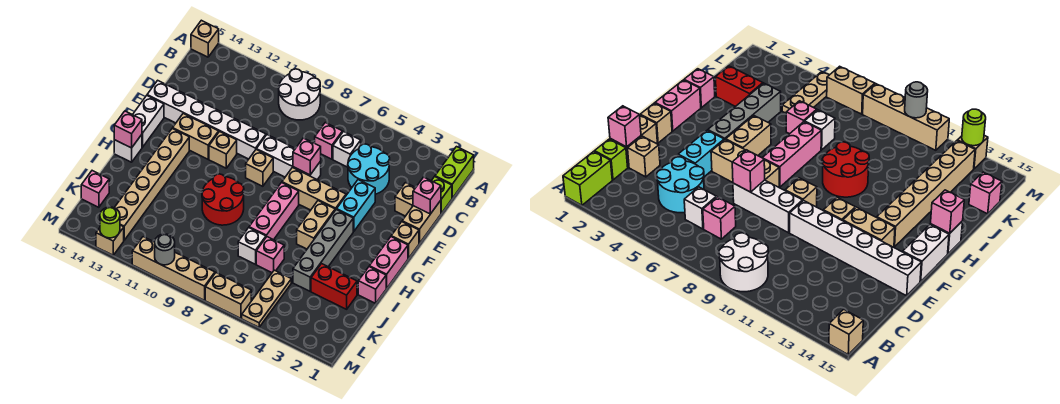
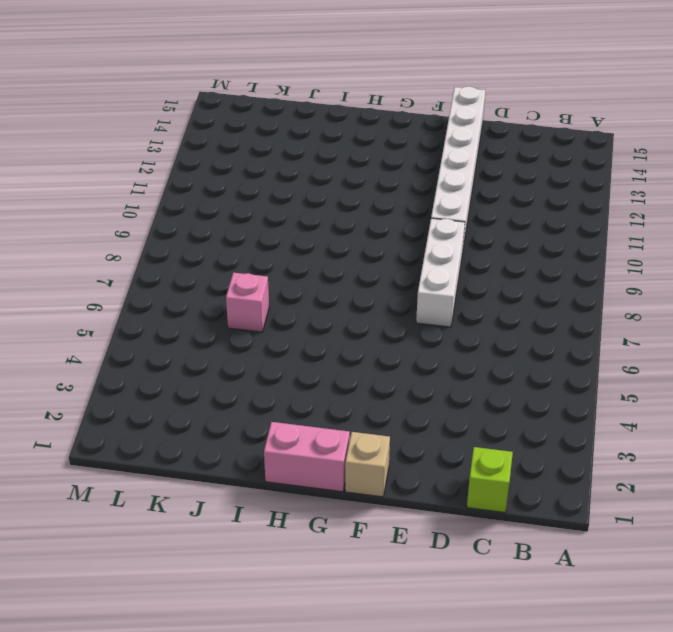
none -> lime brick A1:B1 level 1
none -> white round brick A9:B10 level 1
none -> tan brick A15 level 1
none -> cyan round brick C4:D5 level 1

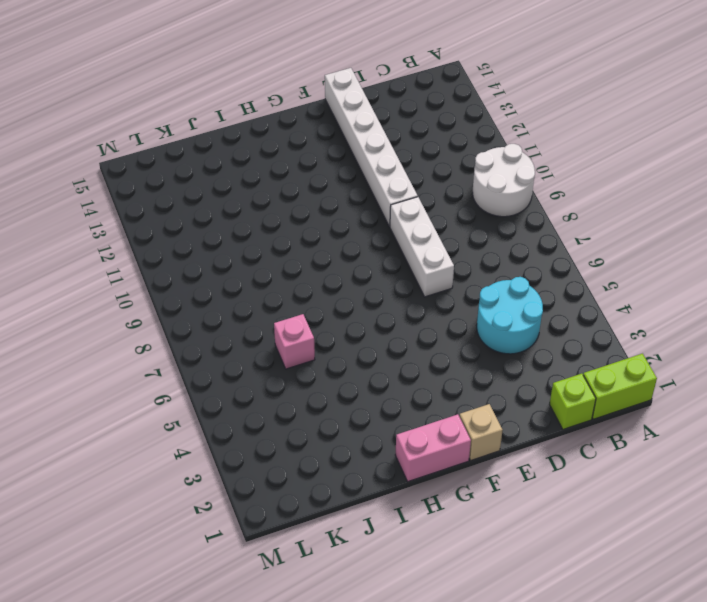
none -> tan brick A15 level 1
none -> white brick C6 level 1
none -> pink brick C7 level 1
none -> tan brick D1:E1 level 1

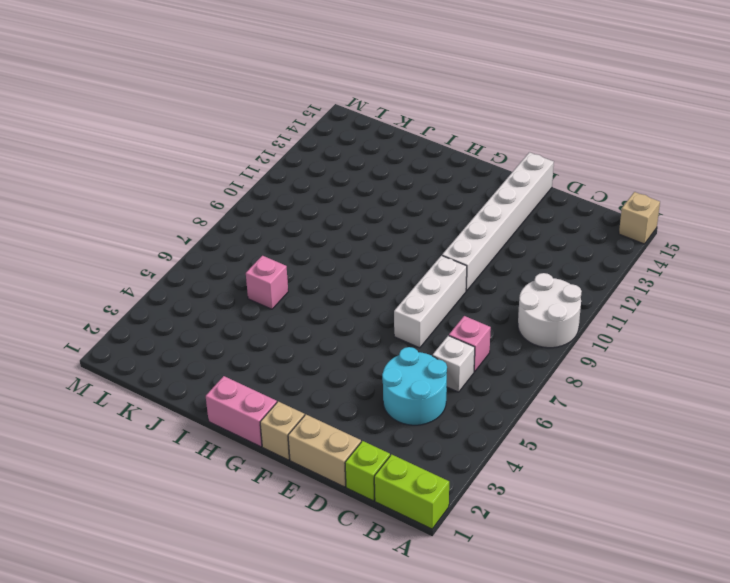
none -> tan brick D2 level 1
none -> cyan brick E4:F4 level 1
none -> tan brick F5:F7 level 1
none -> tan brick F9 level 1

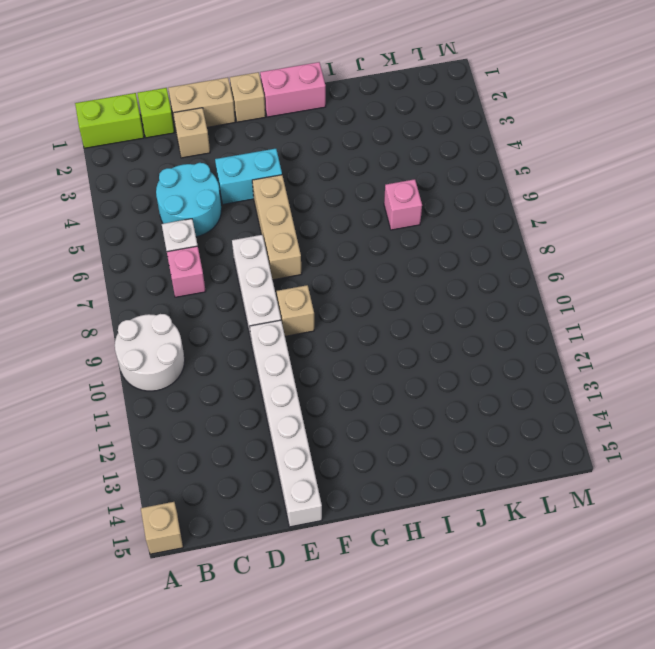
none -> tan brick F11 level 1
none -> tan brick F12:F13 level 1
none -> white brick F15:G15 level 1
none -> grey brick G4:J4 level 1

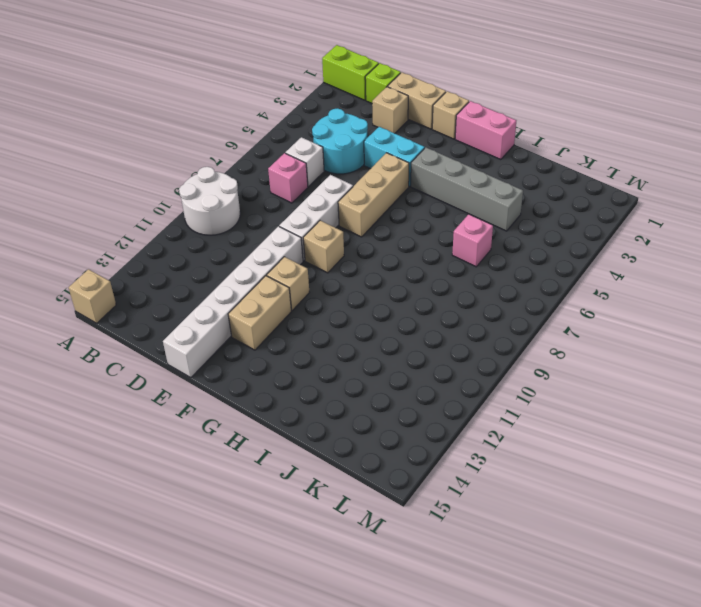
none -> white brick F15:G15 level 1
none -> tan brick G5:H5 level 1
none -> pink brick G7:I7 level 1
none -> tan brick G13:L13 level 1

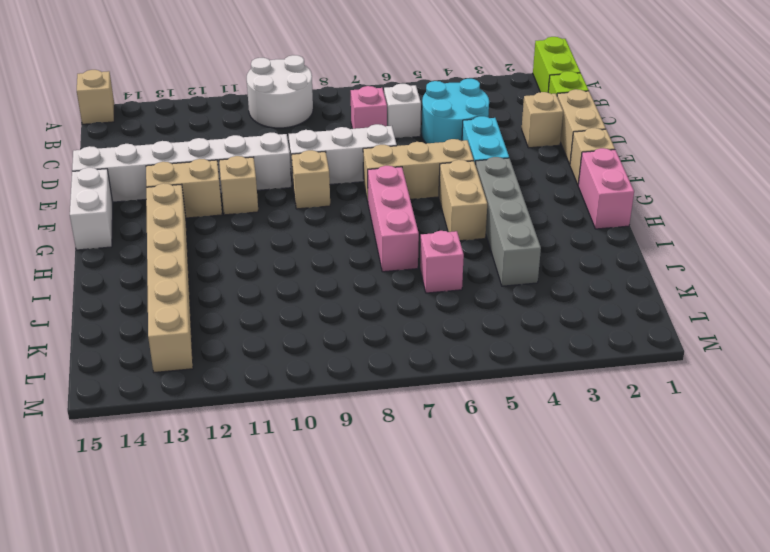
none -> red round brick H9:I10 level 1
none -> white brick H15 level 1
none -> pink brick I1 level 1
none -> red brick J2:J3 level 1

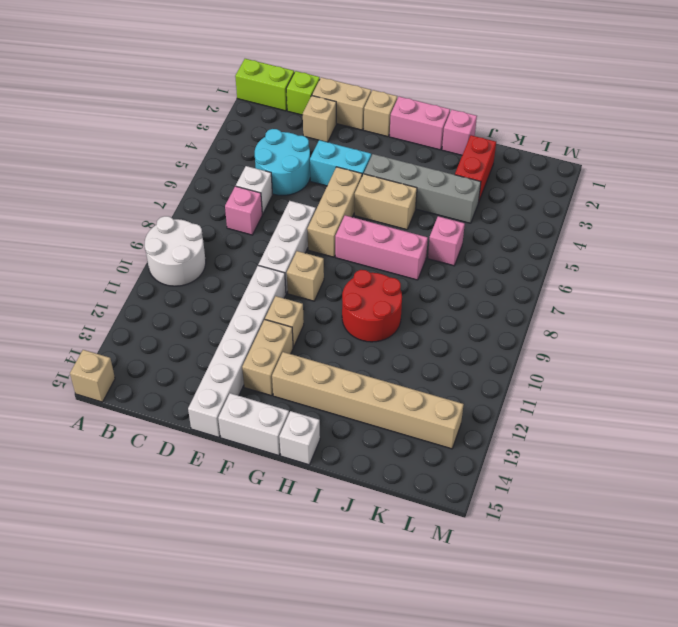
none -> white brick J7 level 1
none -> tan plate K5:M5 level 1
none -> pink brick K15 level 1
none -> tan brick M6:M7 level 1

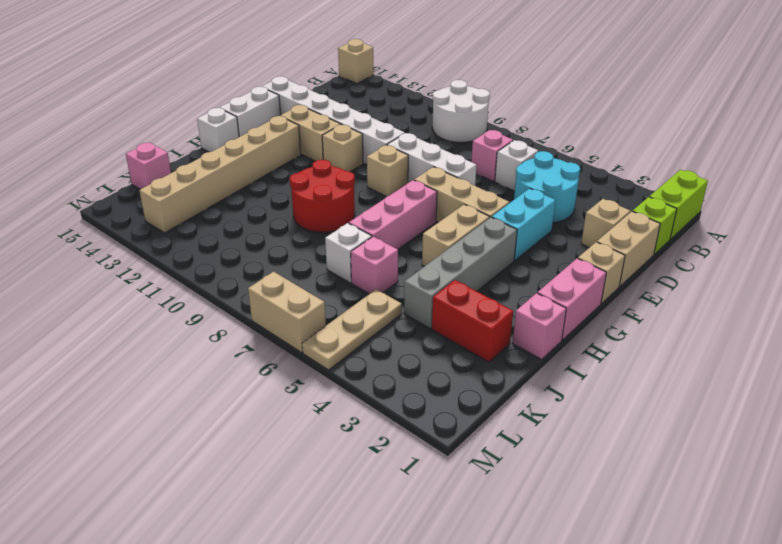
none -> tan brick M8:M11 level 1
none -> tan brick M13 level 1
none -> pink brick D1 level 2
none -> pink brick E7 level 2

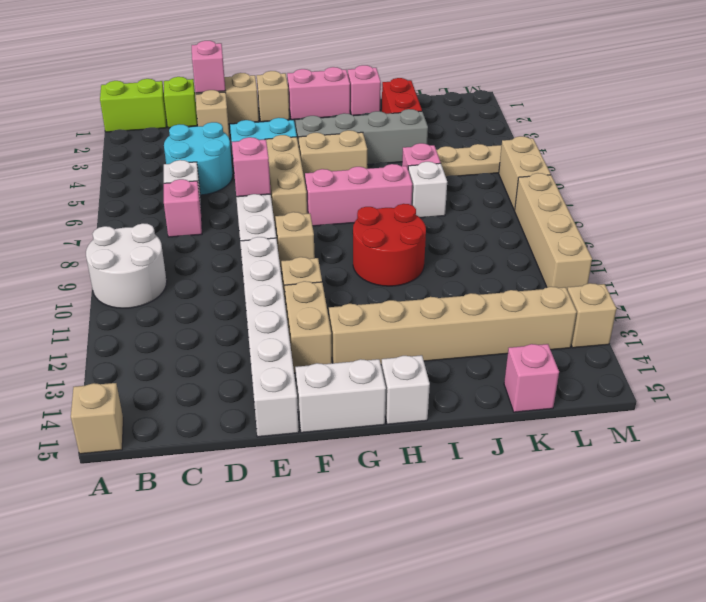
none -> pink brick H15 level 2
none -> grey round brick M10 level 2
none -> lime round brick M13 level 2

